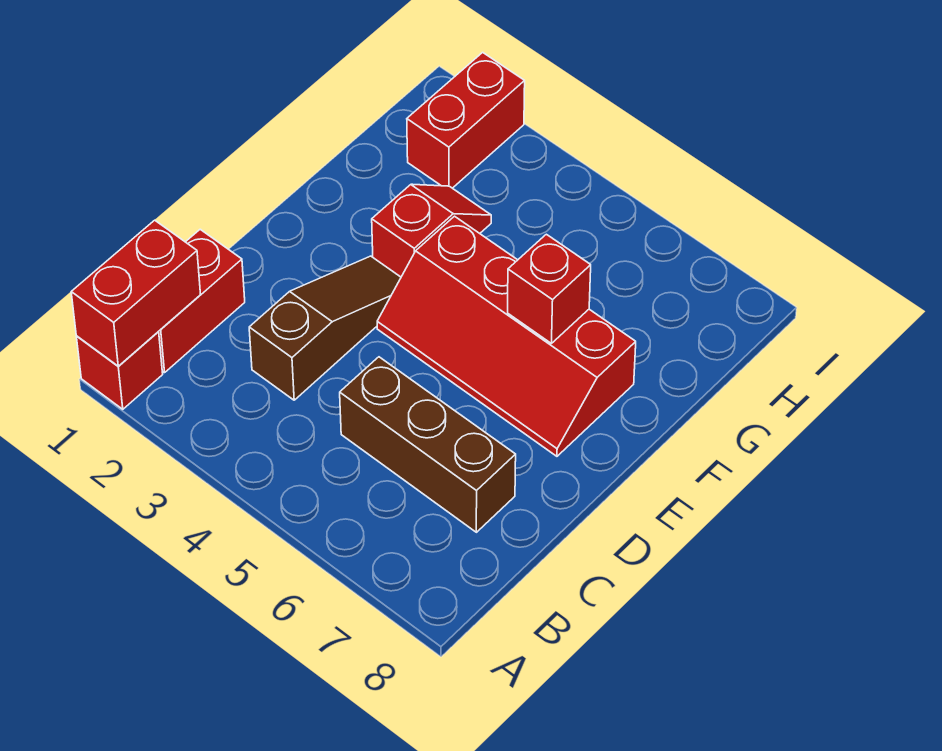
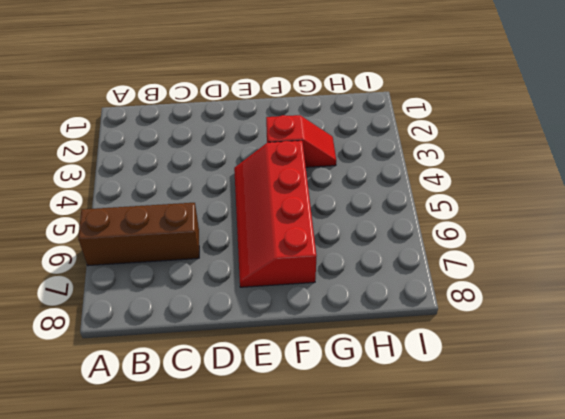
brown brick A6:C6 level 1 -> brown brick C5:C7 level 1
none -> red brick A1 level 1
none -> red brick B1:C1 level 1

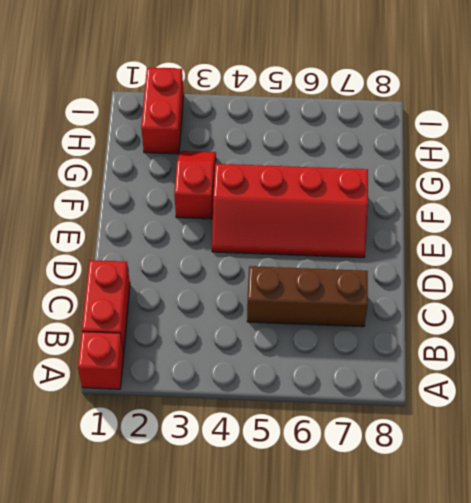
none -> brown slope C3:E3 level 1 top C
none -> red brick A1:B1 level 2

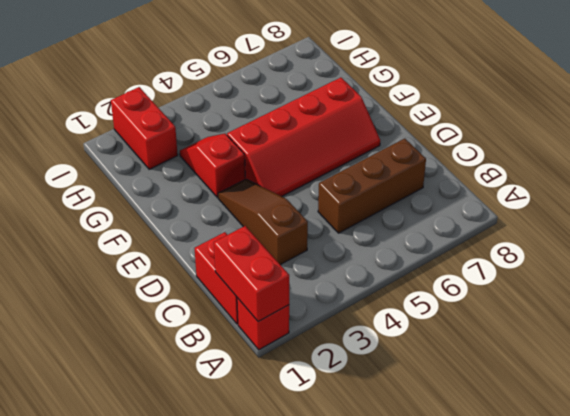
none -> red brick F6 level 2

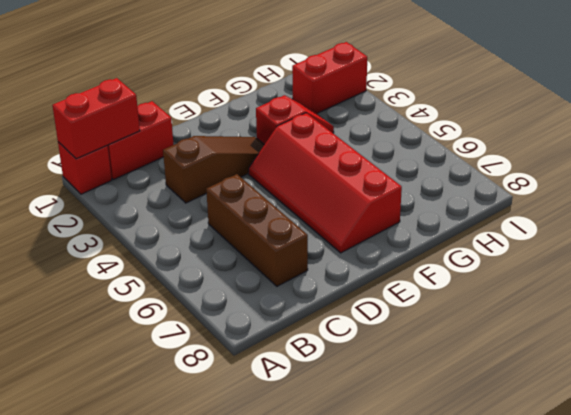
none -> red brick F6 level 2

